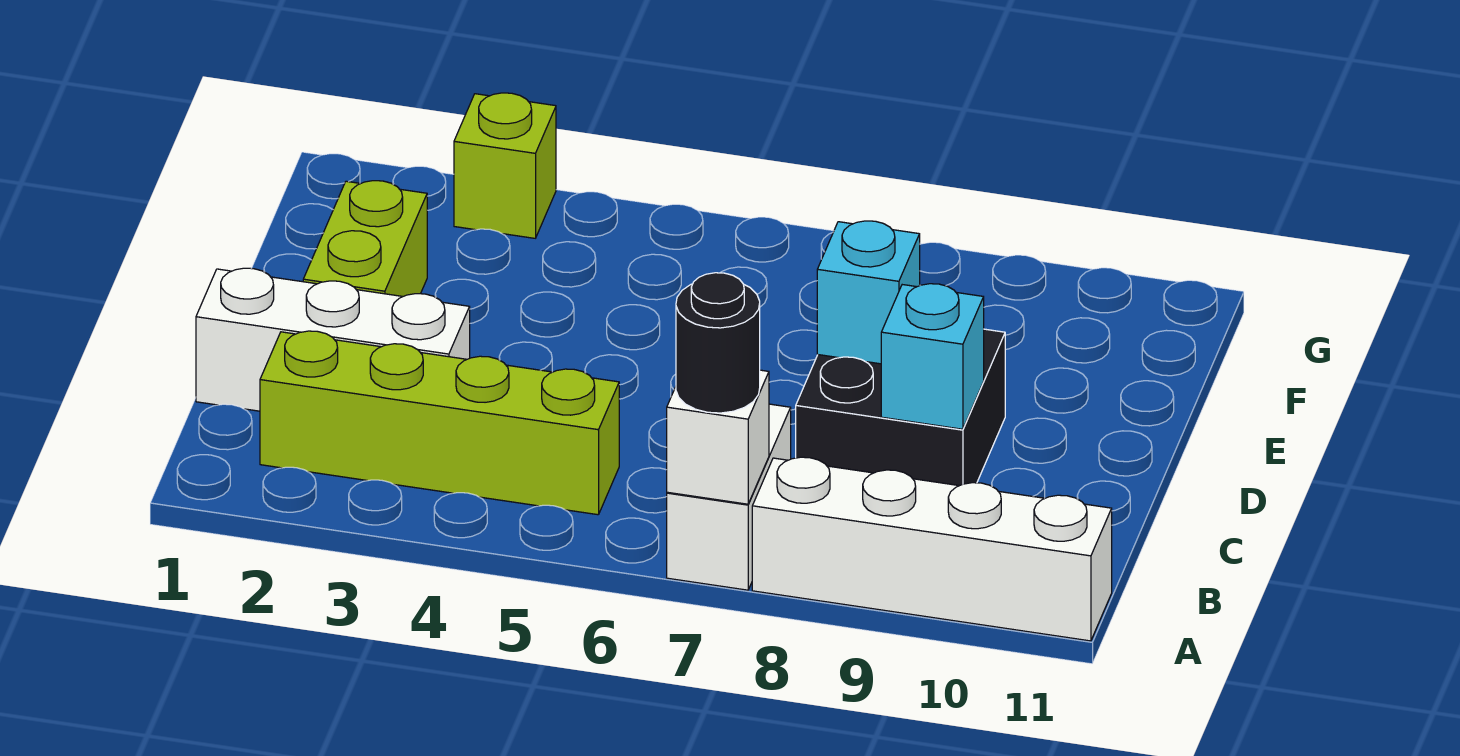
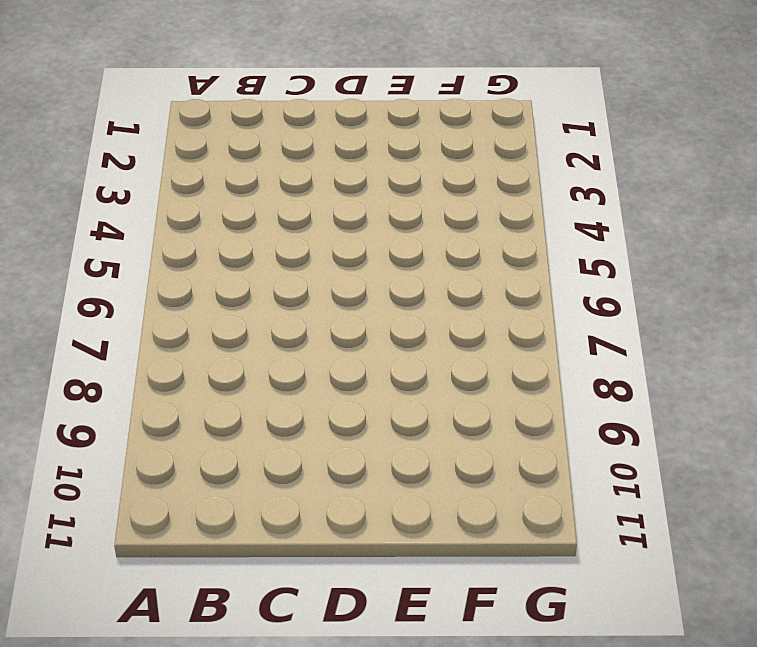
none -> white brick A7:B7 level 1
none -> white brick A8:A11 level 1

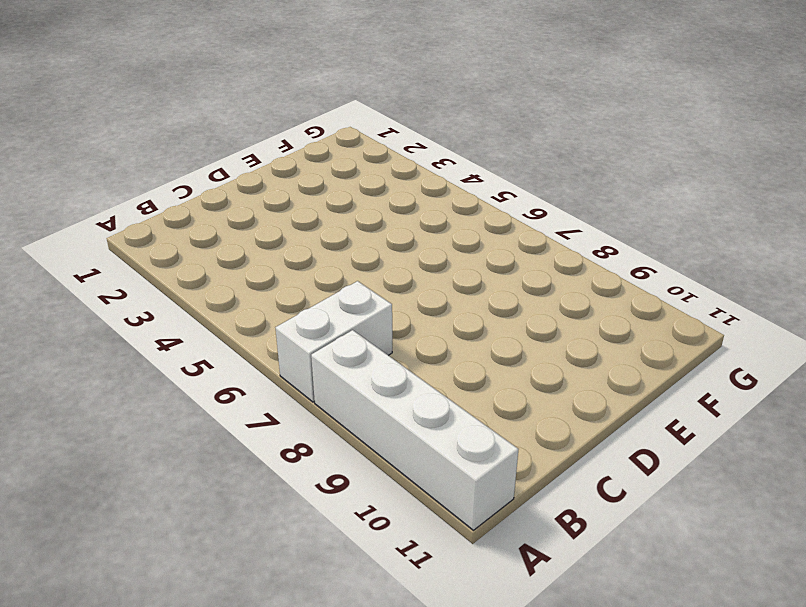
none -> lime brick B2:B5 level 1
none -> white brick C1:C3 level 1

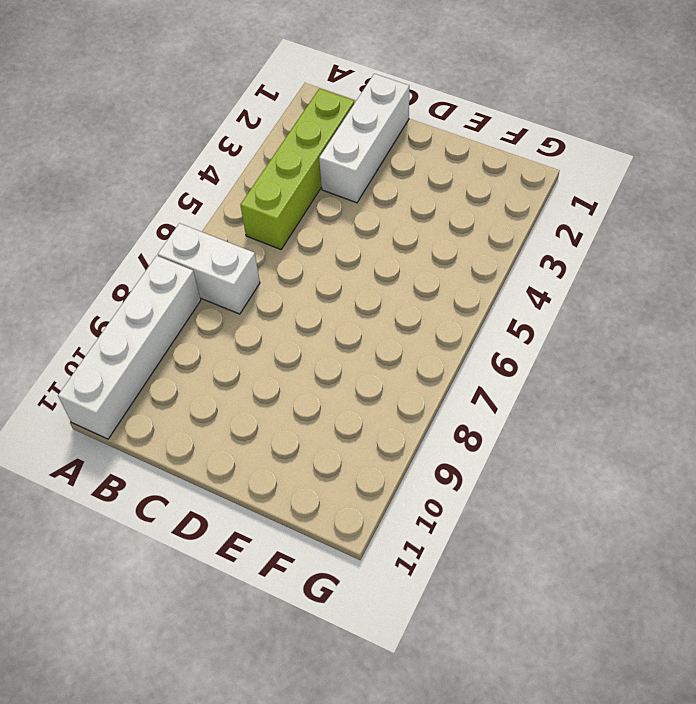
none -> black brick C8:D9 level 1
none -> lime brick D2:E2 level 1

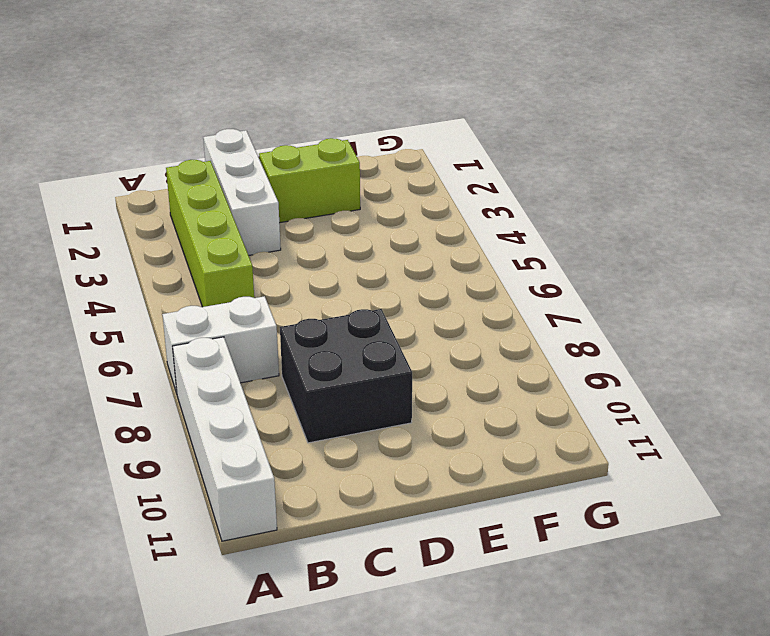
none -> lime brick G3 level 1
none -> white brick A7 level 2

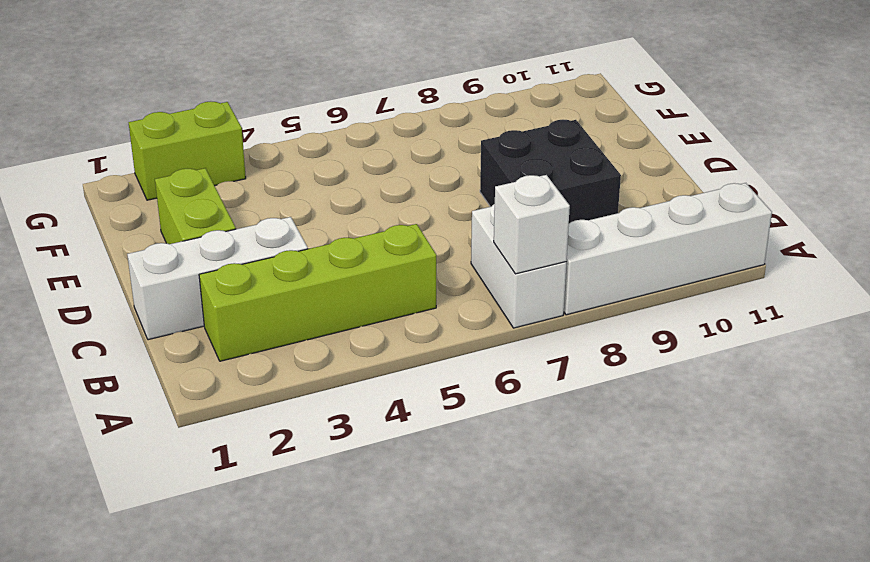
lime brick G2:G3 level 1 -> lime brick G3 level 1
none -> cyan brick C9 level 2
none -> cyan brick D8 level 2

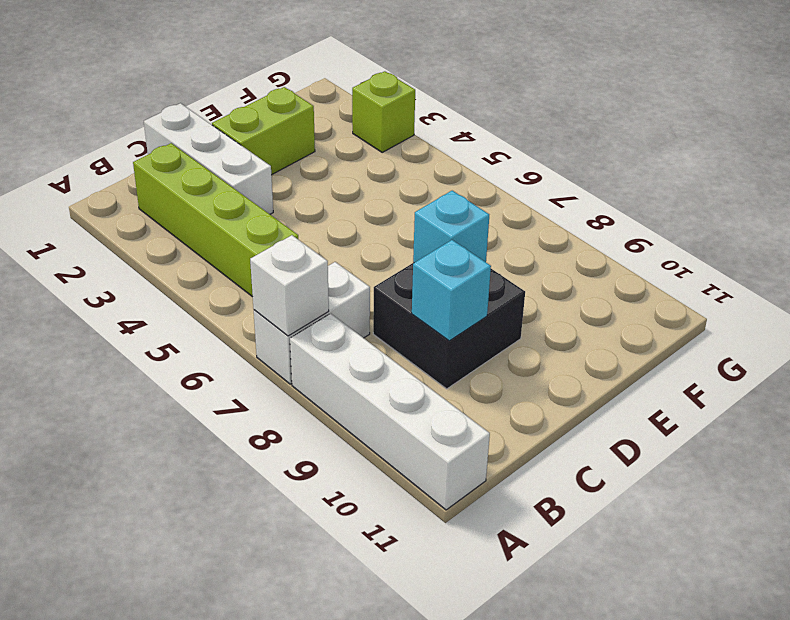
none -> black round brick A7 level 3

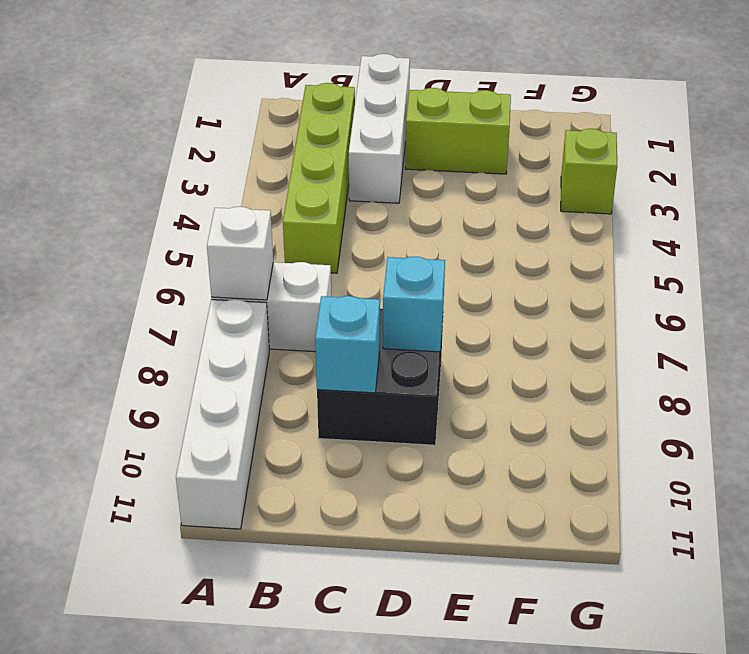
none -> black round brick A7 level 3

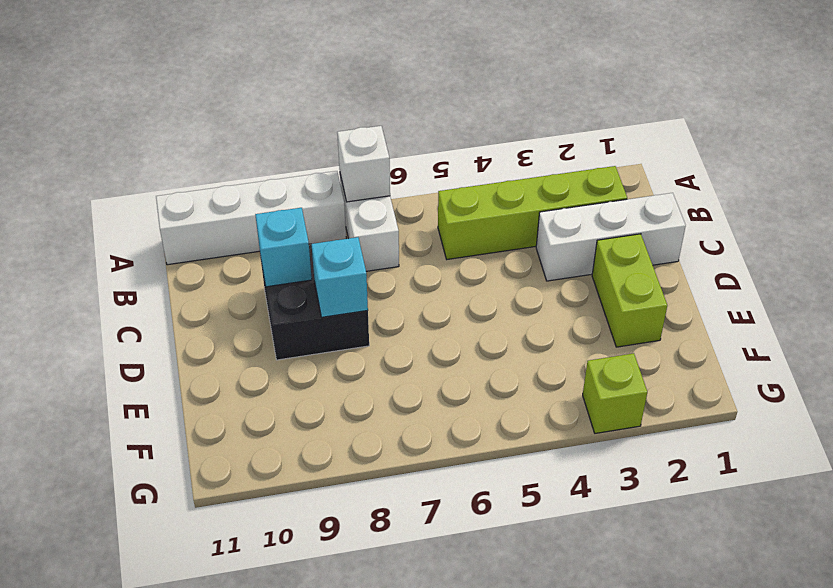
none -> black round brick A7 level 3

